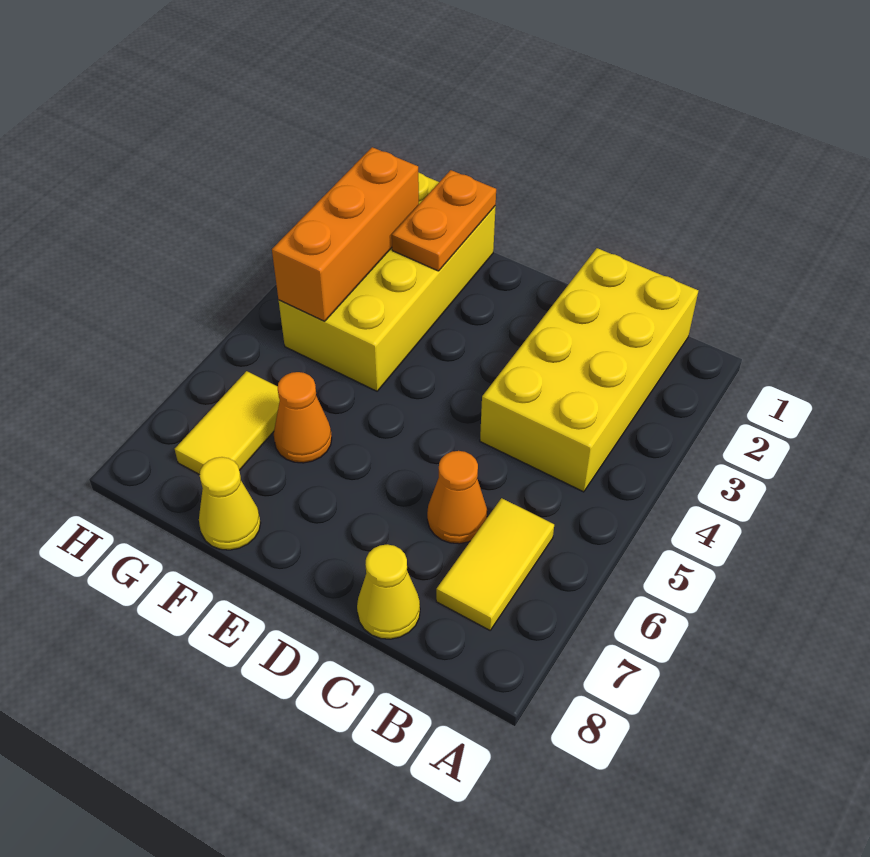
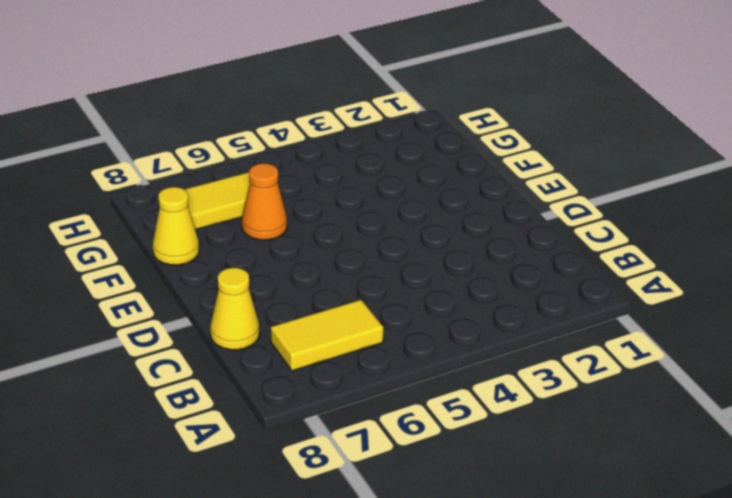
none -> yellow brick B1:C4 level 1
none -> orange cone C6 level 1

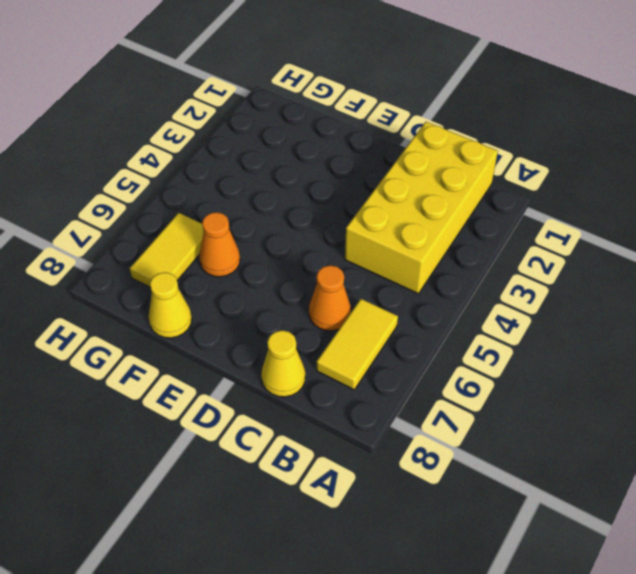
none -> yellow brick F1:G4 level 1
none -> orange plate F1:F2 level 2

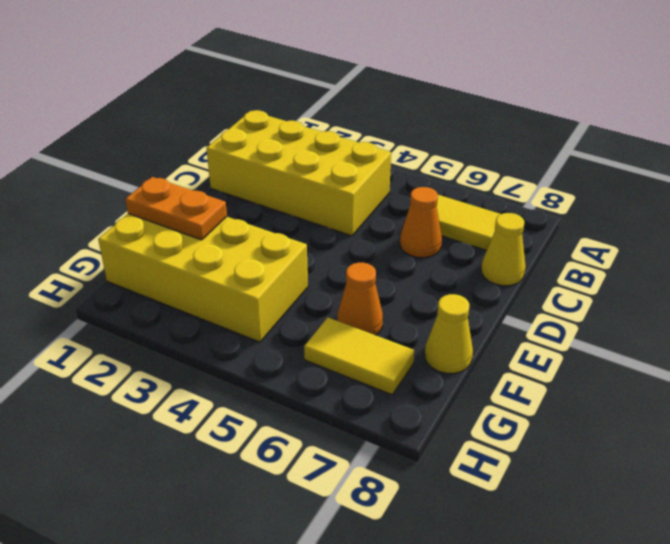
none -> orange brick G2:G4 level 2

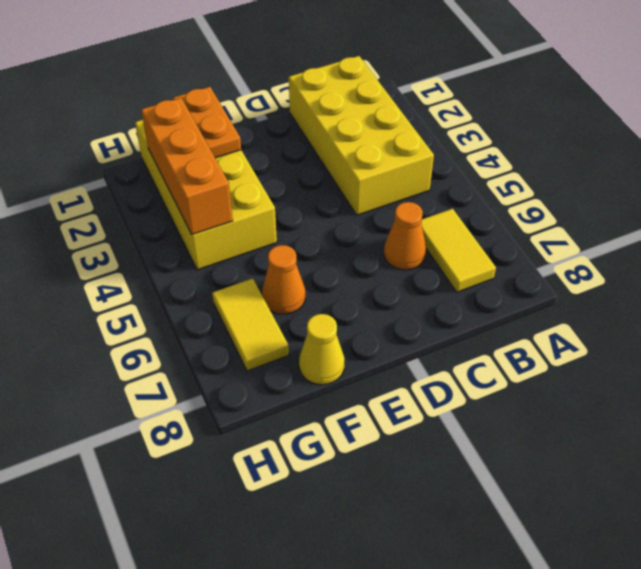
none -> yellow cone C8 level 1

